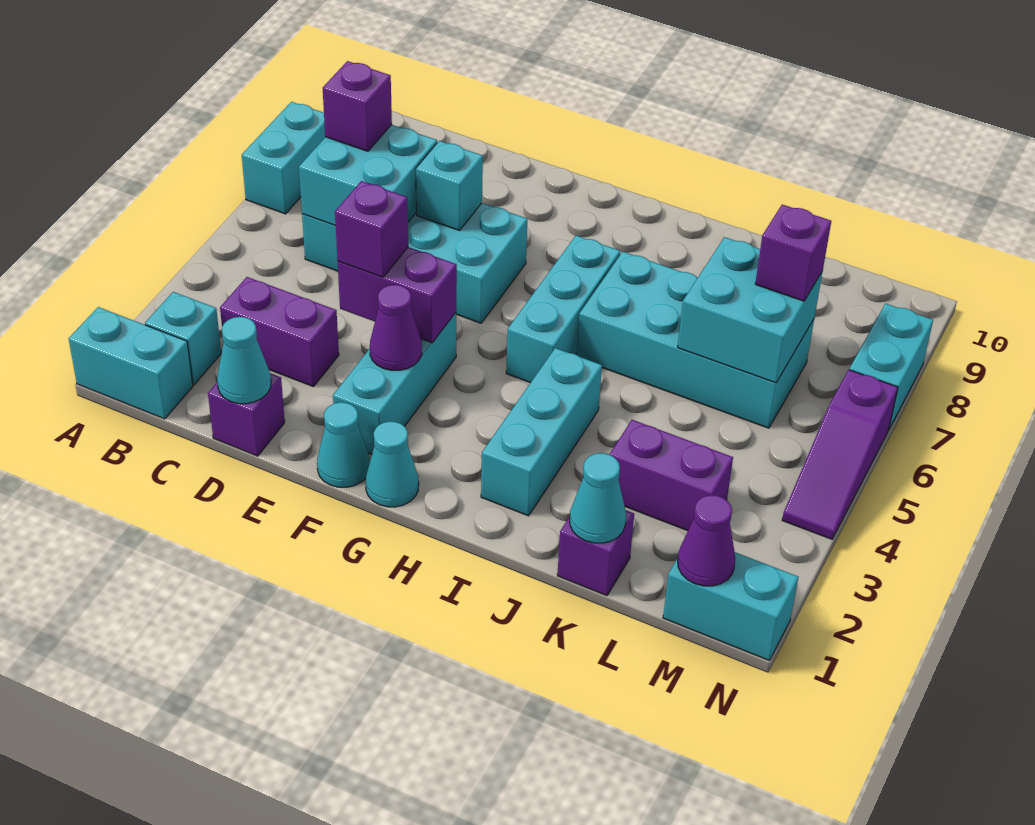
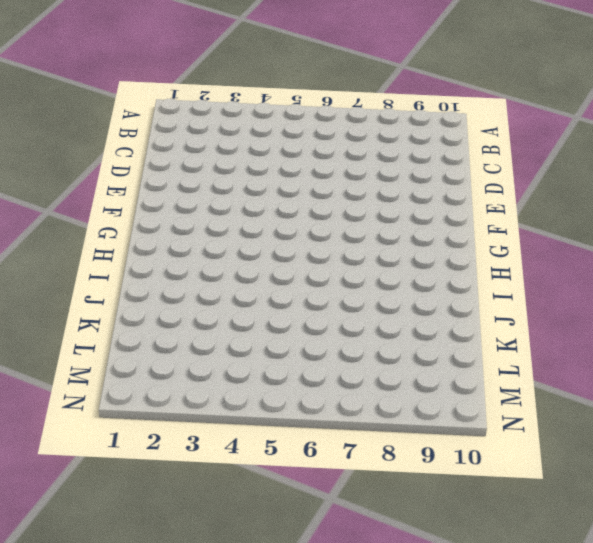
none -> cyan brick A1:B1 level 1
none -> cyan brick A7:A8 level 1
none -> cyan brick B2 level 1

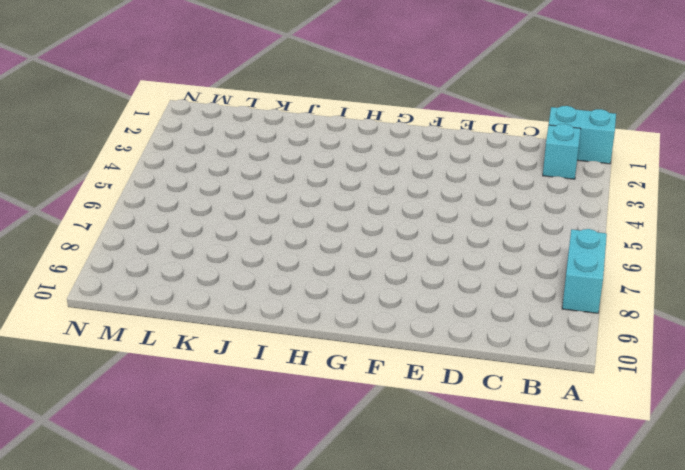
none -> purple brick C3:D3 level 1
none -> cyan brick C6:F7 level 1
none -> purple brick D1 level 1

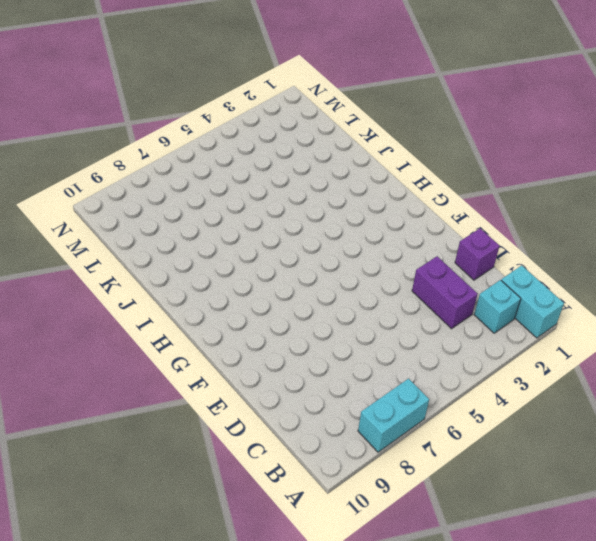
none -> cyan brick C6:F7 level 1
none -> cyan cone F1 level 1
none -> cyan brick F2:F4 level 1

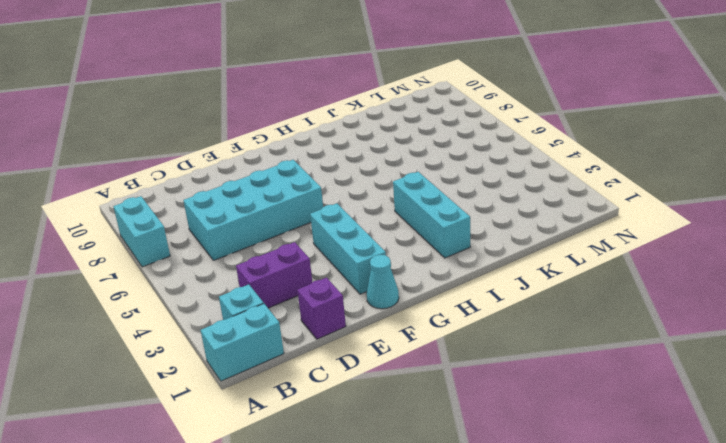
none -> cyan cone G1 level 1
none -> cyan brick H5:H7 level 1
none -> cyan brick I6:L7 level 1

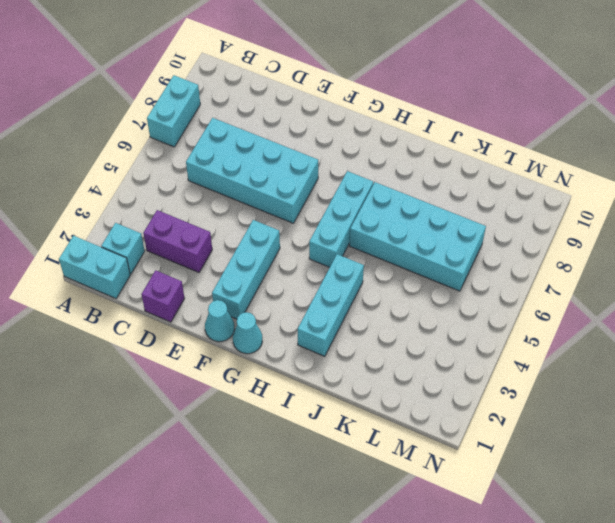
none -> purple brick K1 level 1
none -> purple brick K3:L3 level 1
none -> cyan brick M1:N1 level 1

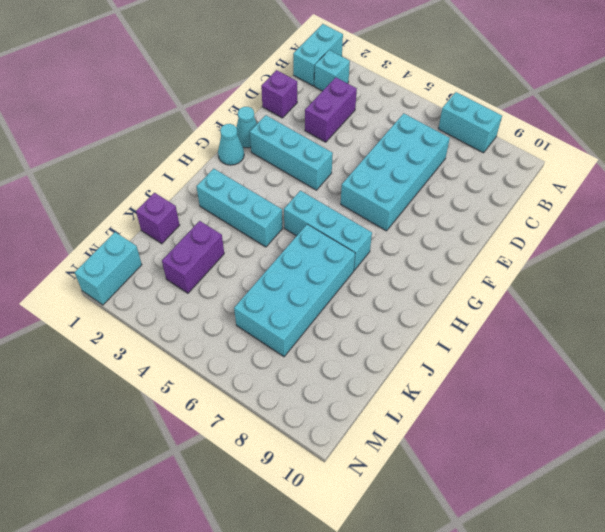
none -> purple slope N4:N6 level 1 top 6
none -> cyan brick N7:N8 level 1
none -> cyan brick C6:D7 level 2

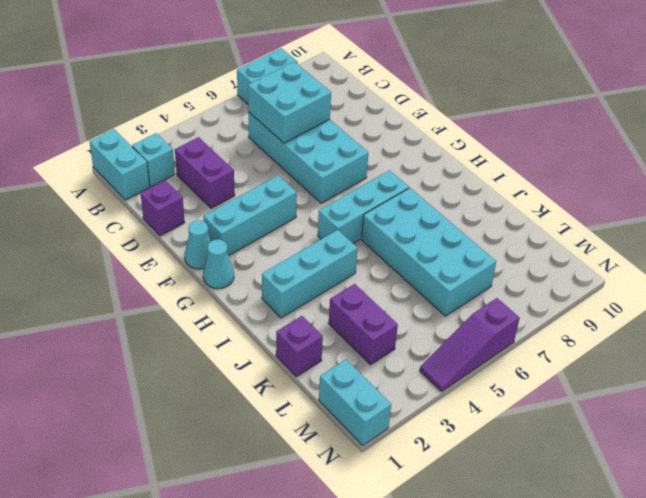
none -> cyan brick N7:N8 level 1
none -> cyan cone D1 level 2
none -> purple brick E4:F4 level 2

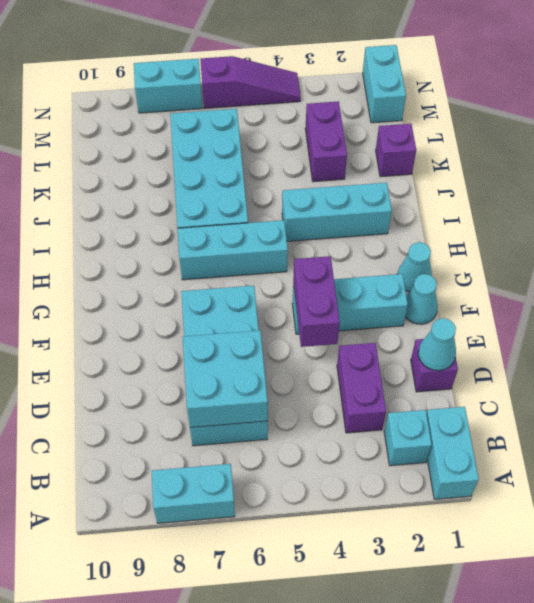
none -> cyan brick E7 level 2
none -> purple cone F3 level 2
none -> cyan cone K1 level 2

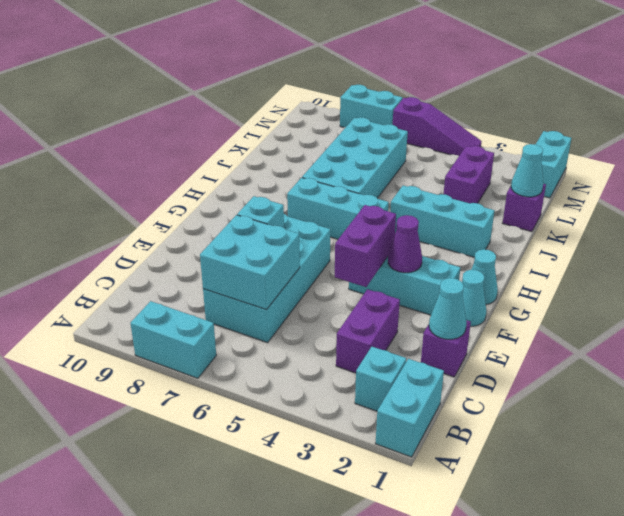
none -> cyan brick K6:L7 level 2
none -> purple cone M1 level 2
none -> purple brick C7 level 3

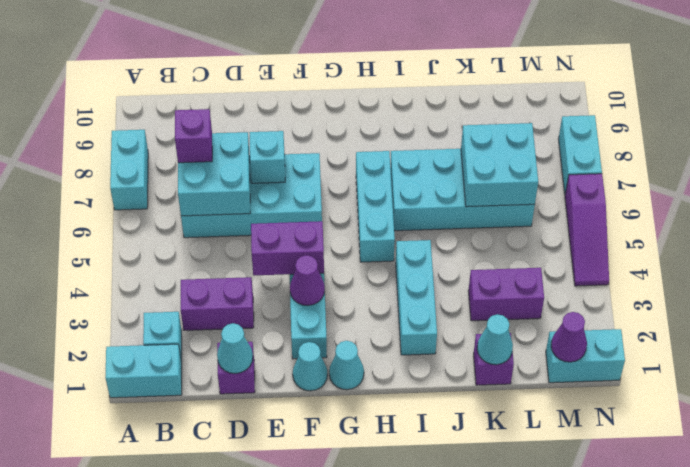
none -> purple brick E4 level 3
none -> purple brick L7 level 3

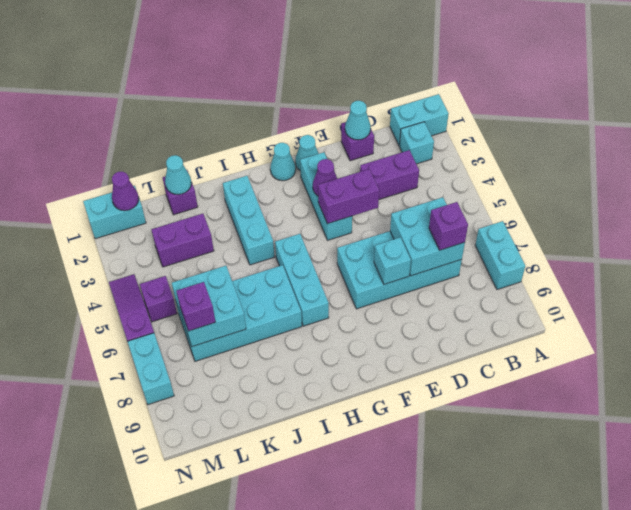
purple brick M5 level 1 -> purple brick E4 level 3

